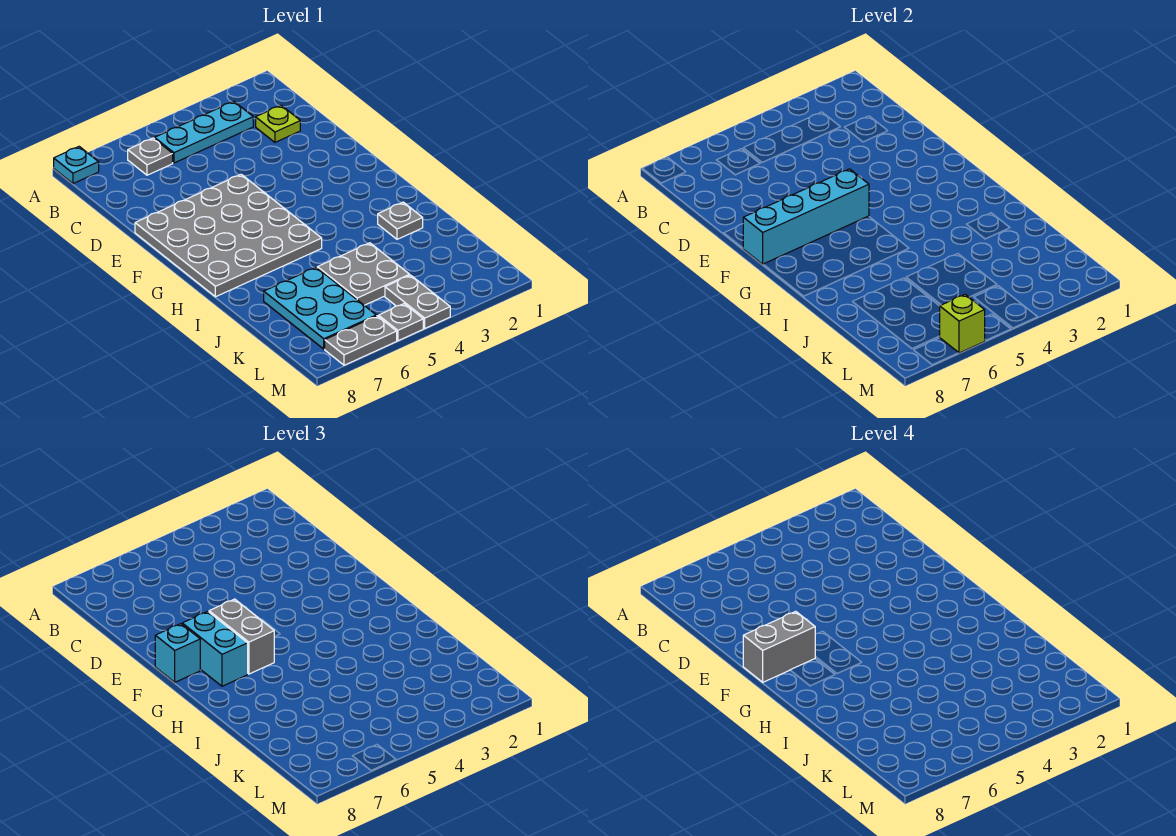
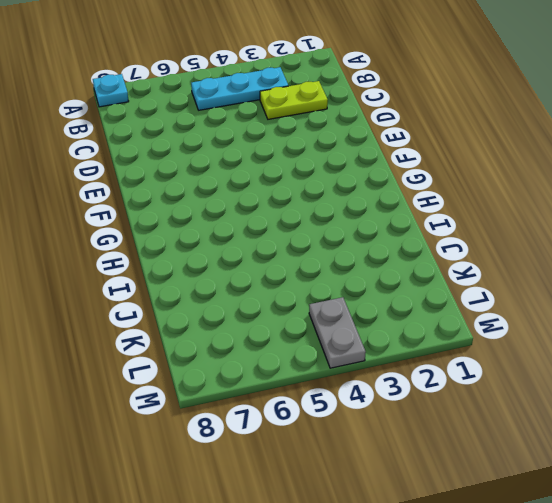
lime plate C2:C3 level 1 -> lime plate C2 level 1
none -> grey plate B6 level 1
none -> grey plate E5:H8 level 1
none -> grey plate I2 level 1

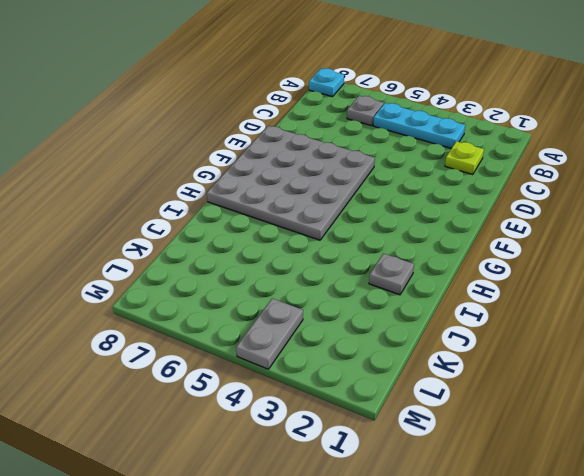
none -> grey plate J4:K5 level 1
none -> cyan plate J6:L7 level 1
none -> grey plate M5 level 1

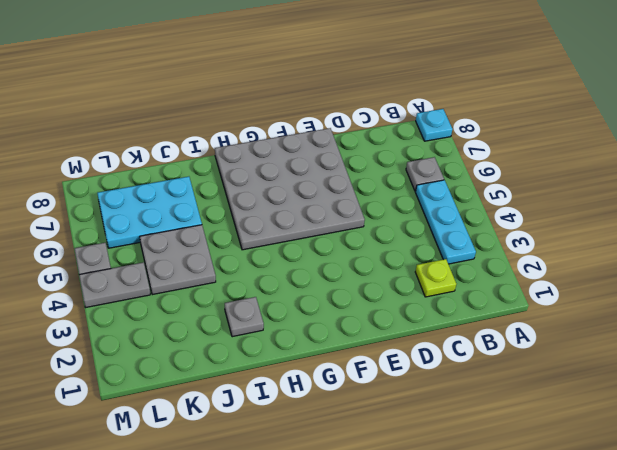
none -> grey plate M6:M7 level 1
none -> cyan brick F5:F8 level 2
none -> lime brick M6 level 2

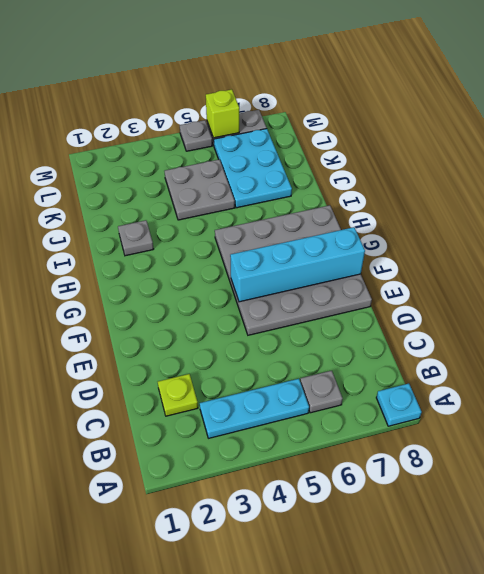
none -> grey plate L4:M4 level 1
none -> grey brick F6:G6 level 3
none -> cyan brick F7:G7 level 3

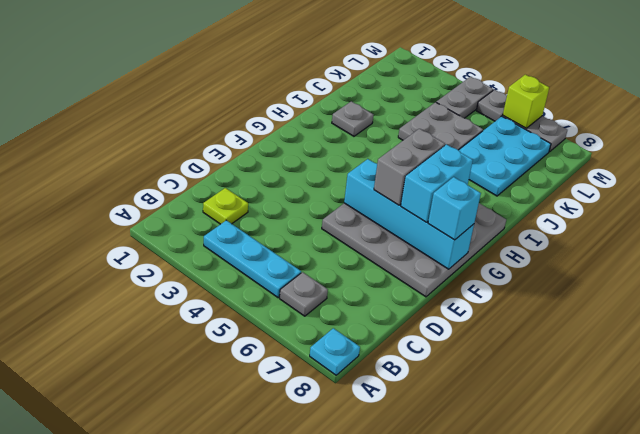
none -> grey brick F7:F8 level 4

